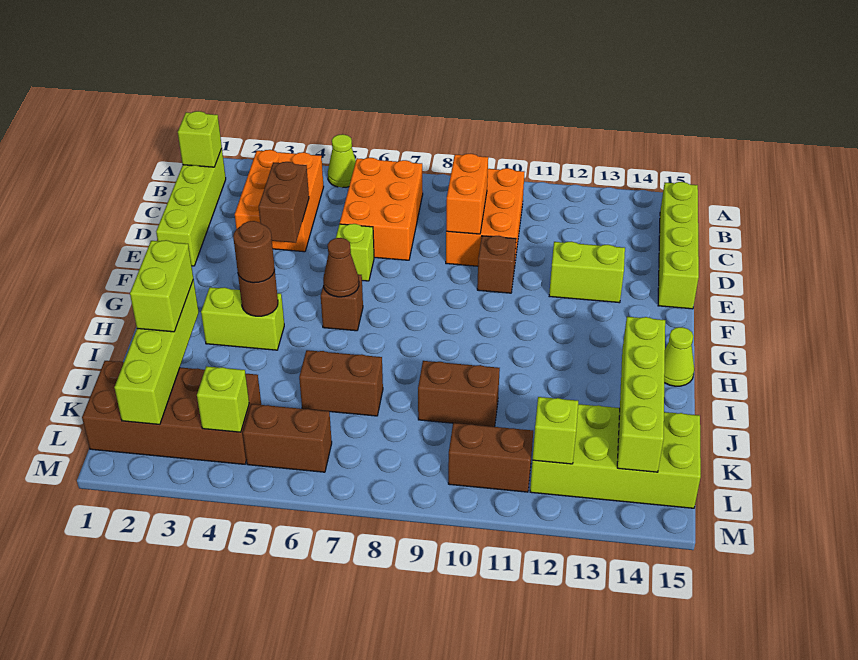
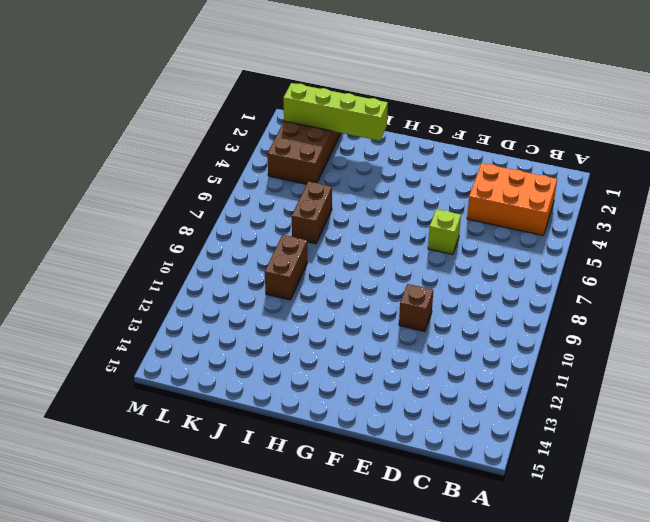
none -> lime cone A5 level 1
none -> lime brick B1:E1 level 1
none -> orange brick B6:D7 level 1

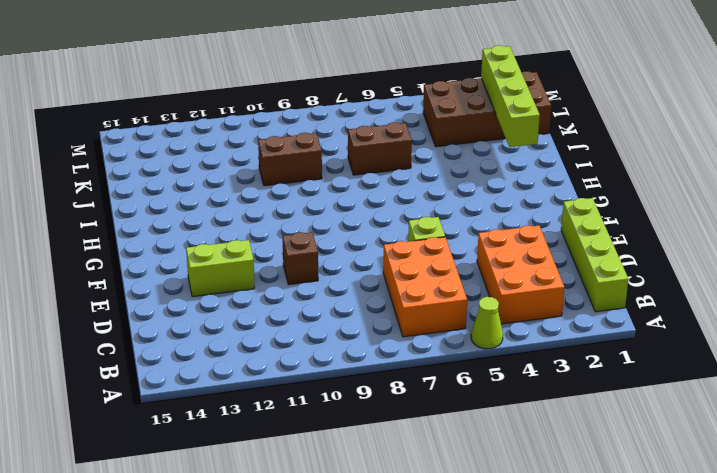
none -> orange brick B9:D10 level 1
none -> lime brick B15:E15 level 1
none -> brown brick G6 level 1

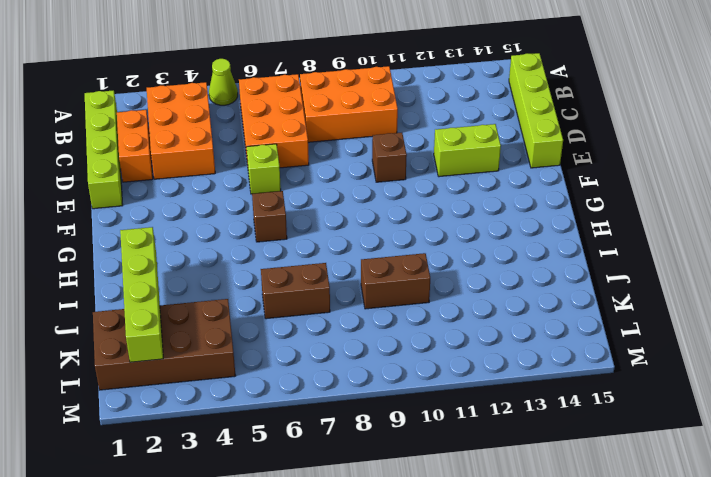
orange brick B8:C10 level 1 -> orange brick B9:D10 level 1
orange brick C2:D2 level 1 -> orange brick C9:D9 level 2
none -> lime brick H3:H4 level 1
none -> lime cone H15 level 1
none -> lime brick K12:L15 level 1

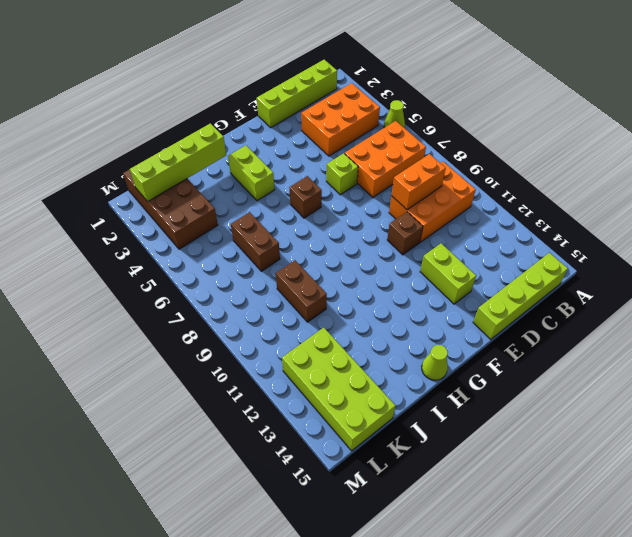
none -> brown brick L5:L6 level 1
none -> brown brick L10:L11 level 1
none -> lime brick B1 level 2

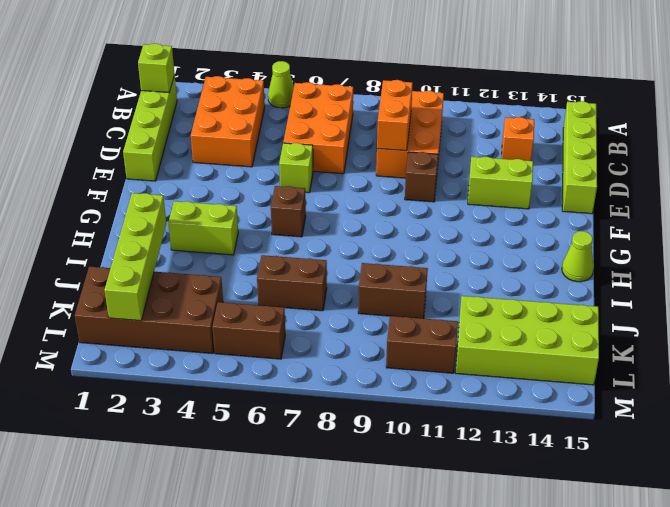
orange brick C13 level 1 -> none
none -> brown brick D4:E4 level 2
none -> brown cone G6 level 2
none -> brown round brick H4 level 2

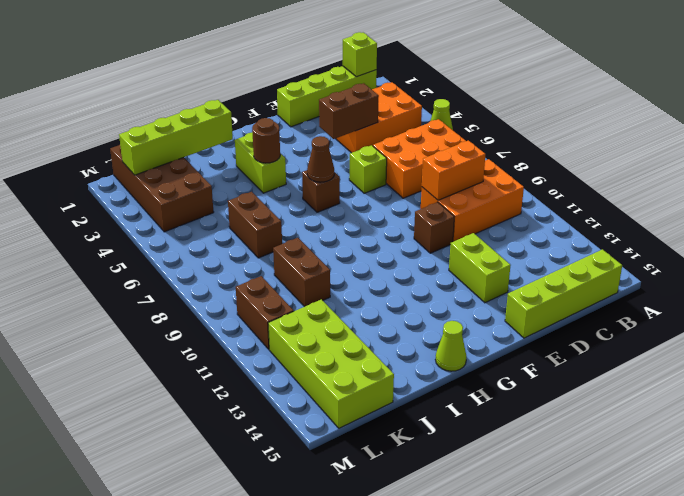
none -> brown brick L5:L6 level 1
none -> lime brick I14:L14 level 2
none -> lime brick L4 level 2

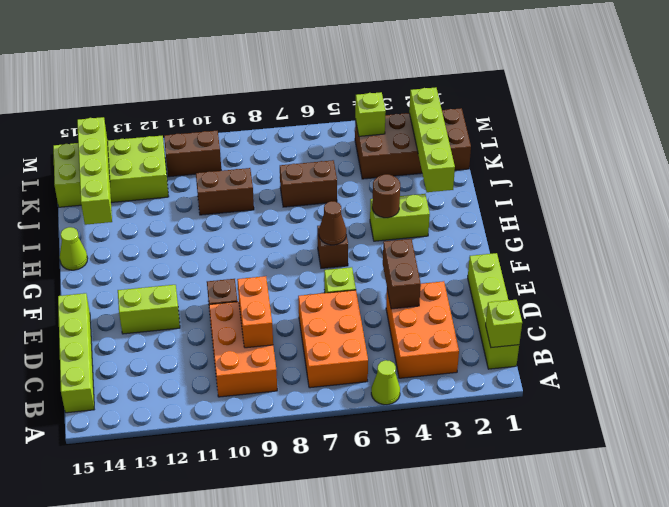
none -> brown brick L5:L6 level 1
none -> lime brick L12 level 2
none -> brown round brick H4 level 3

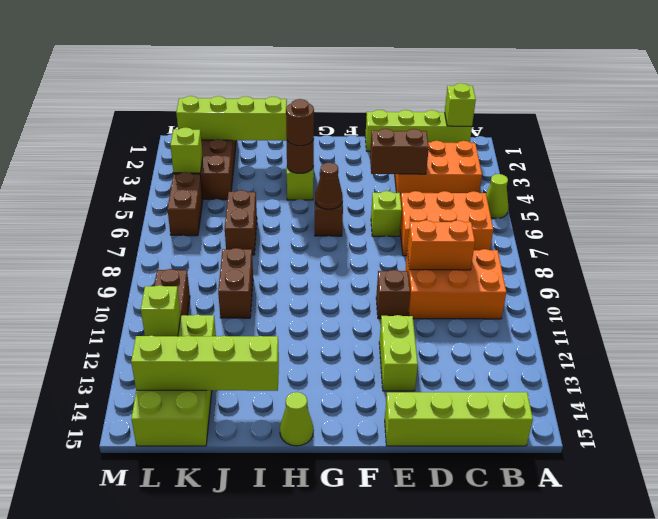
none -> lime brick I2:J2 level 3

